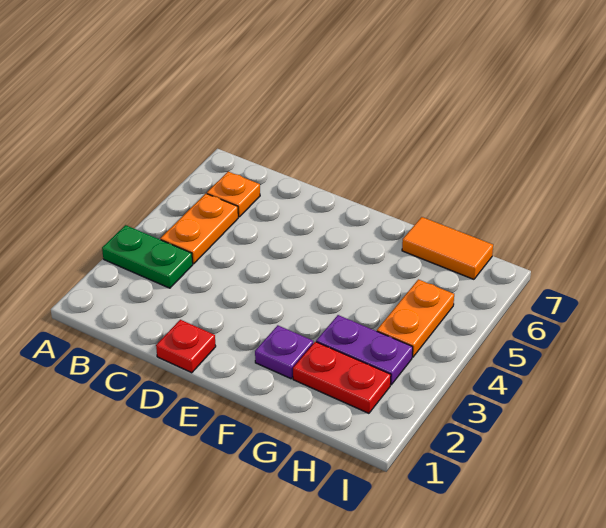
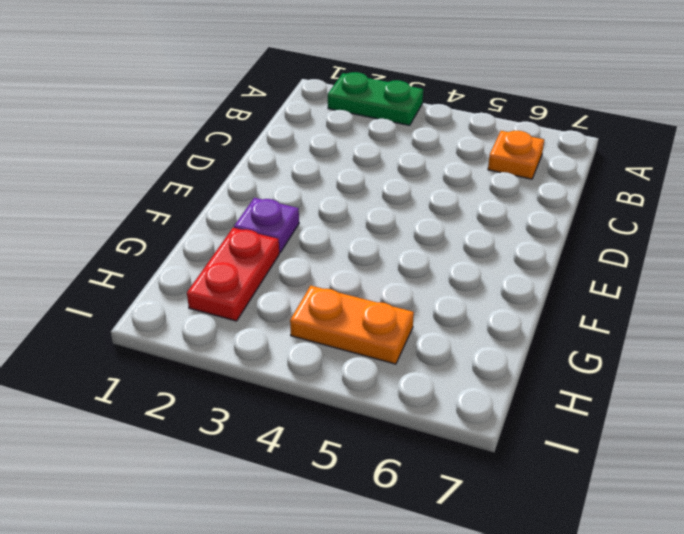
green plate A2:A3 level 1 -> green plate A3:B3 level 1
none -> orange plate B4:B5 level 1
none -> red plate D1 level 1

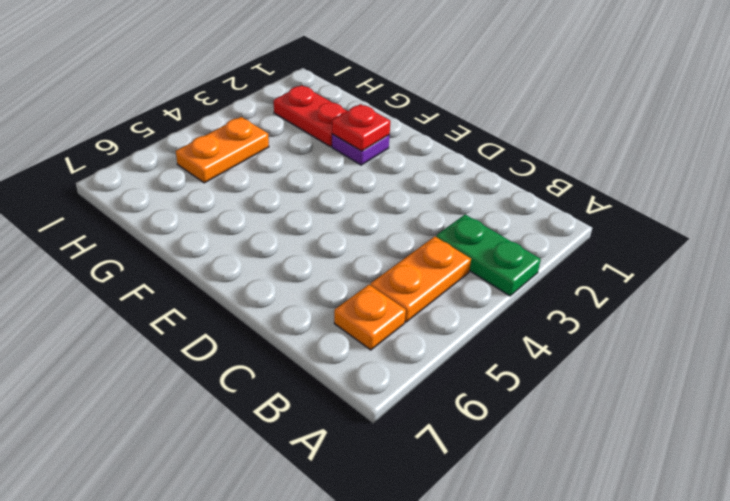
red plate F2 level 2 -> red plate D1 level 1
none -> purple plate G3:H3 level 1
none -> orange tile G7:H7 level 1

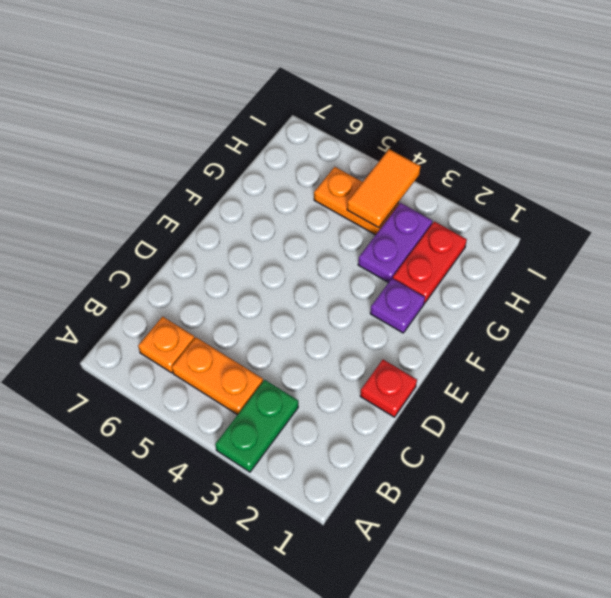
orange tile H4:I4 level 2 -> orange tile G7:H7 level 1

